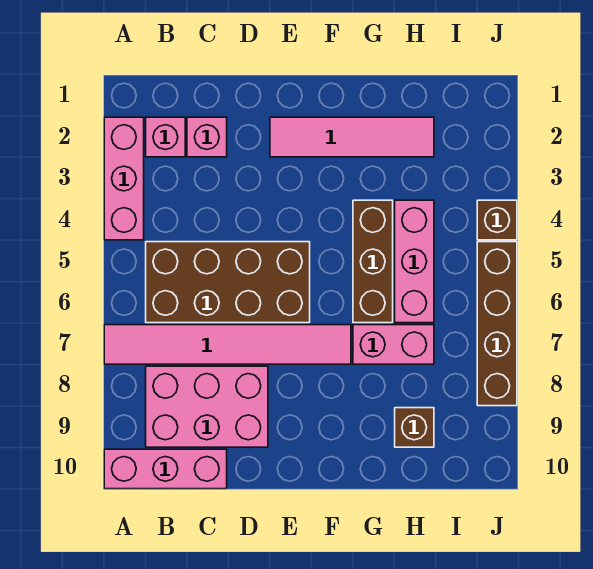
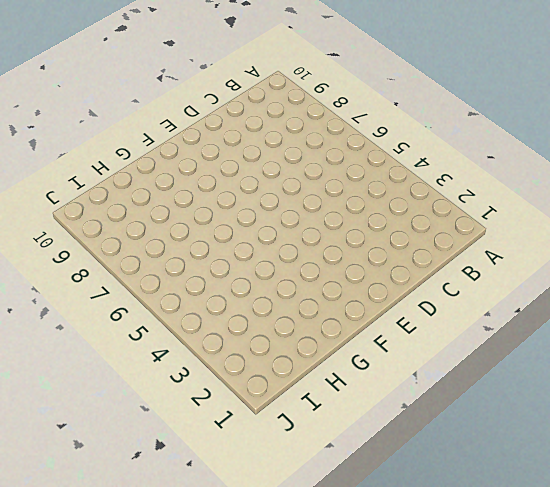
none -> pink brick A2:A4 level 1
none -> pink tile A7:F7 level 1
none -> pink brick A10:C10 level 1

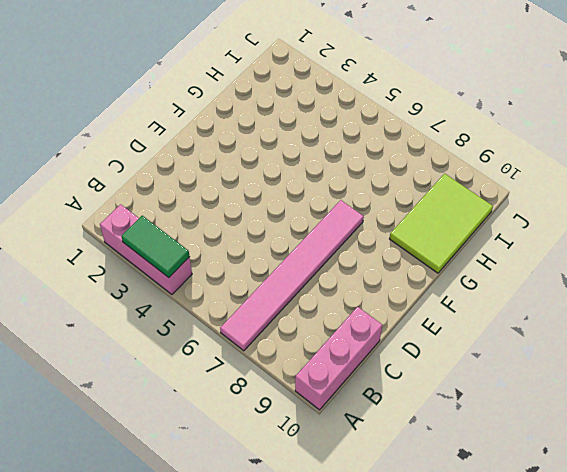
green tile A3:A4 level 2 -> none
lime tile G9:I10 level 1 -> brown brick H9 level 1
none -> pink brick B2 level 1
none -> brown brick B5:E6 level 1
none -> pink brick B8:D9 level 1

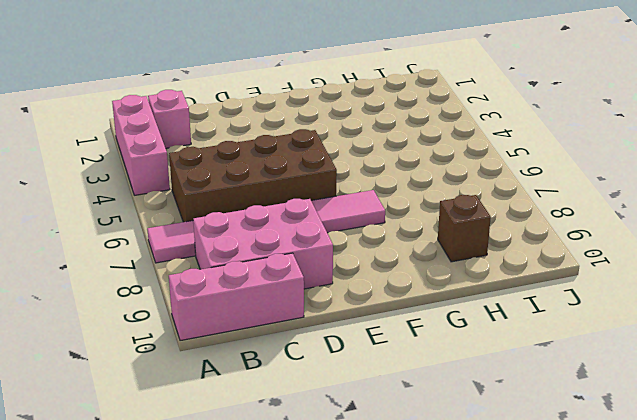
none -> pink brick C2 level 1
none -> pink tile E2:H2 level 1
none -> brown brick G4:G6 level 1

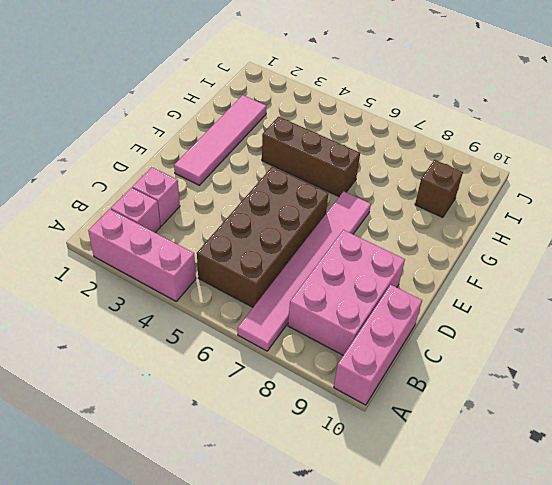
none -> pink brick G7:H7 level 1
none -> pink brick H4:H6 level 1
none -> brown brick J4 level 1

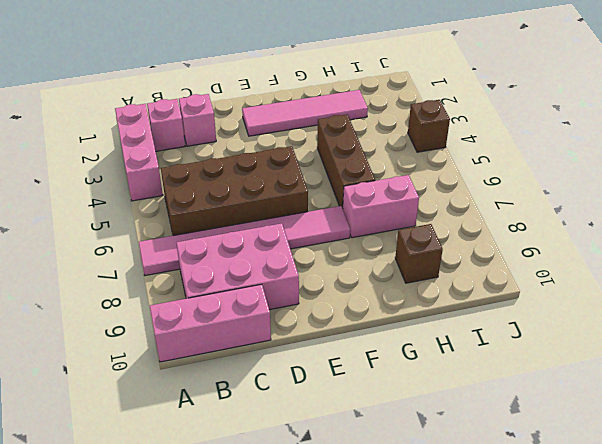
none -> pink brick H4:H6 level 1
none -> brown brick J5:J8 level 1

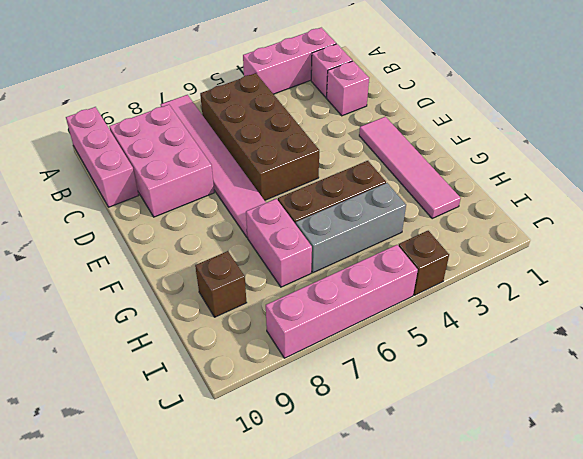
grey brick H4:H6 level 1 -> pink brick H4:H6 level 1
pink brick J5:J8 level 1 -> brown brick J5:J8 level 1

